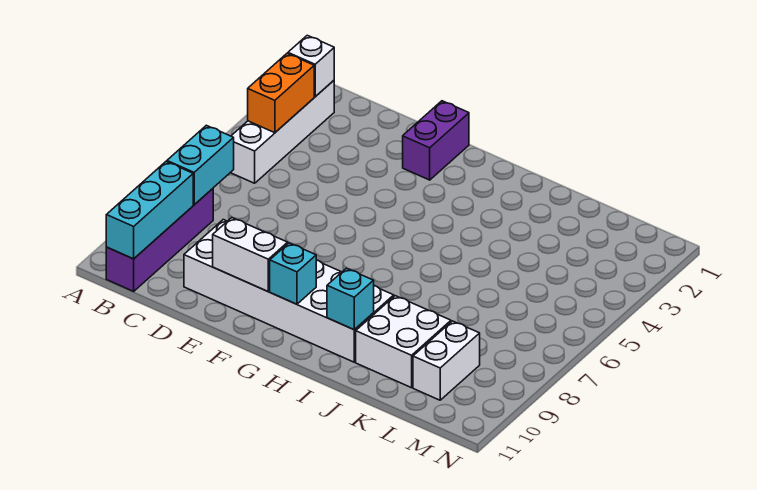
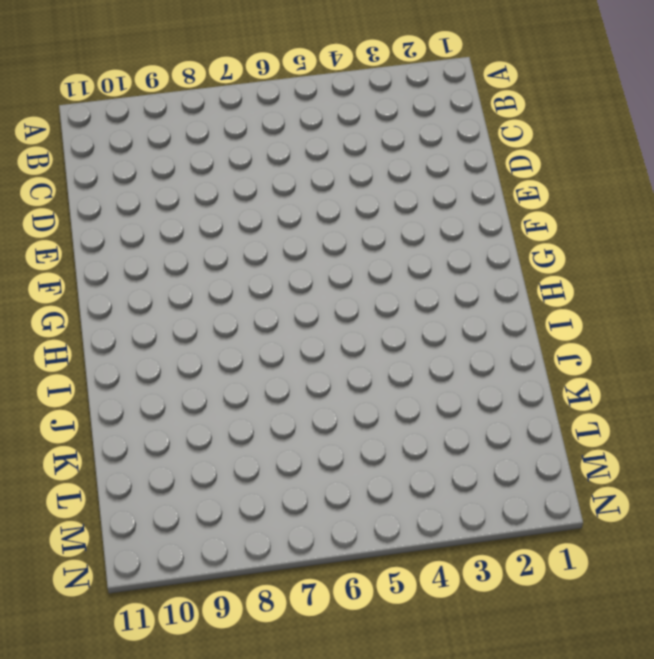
none -> white brick B2:B5 level 1
none -> purple brick B8:B11 level 1
none -> white brick D9:I10 level 1

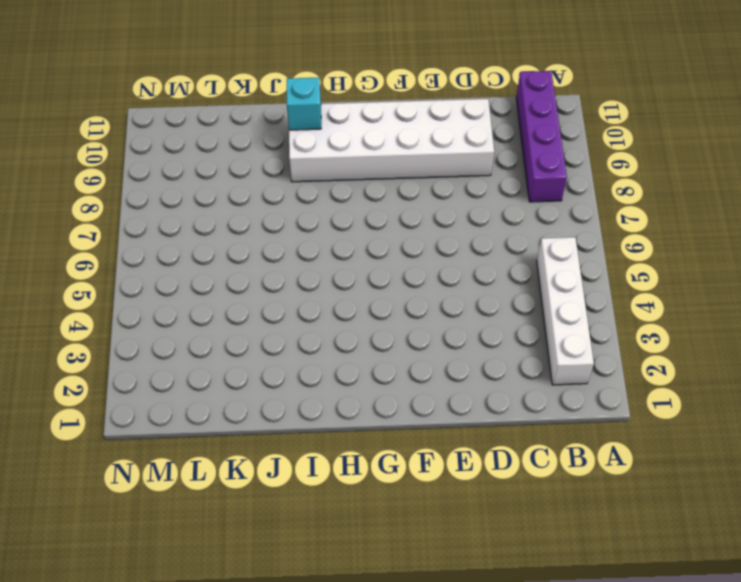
none -> purple brick F1:F2 level 1
none -> white brick J9:K10 level 1
none -> white brick L9:L10 level 1

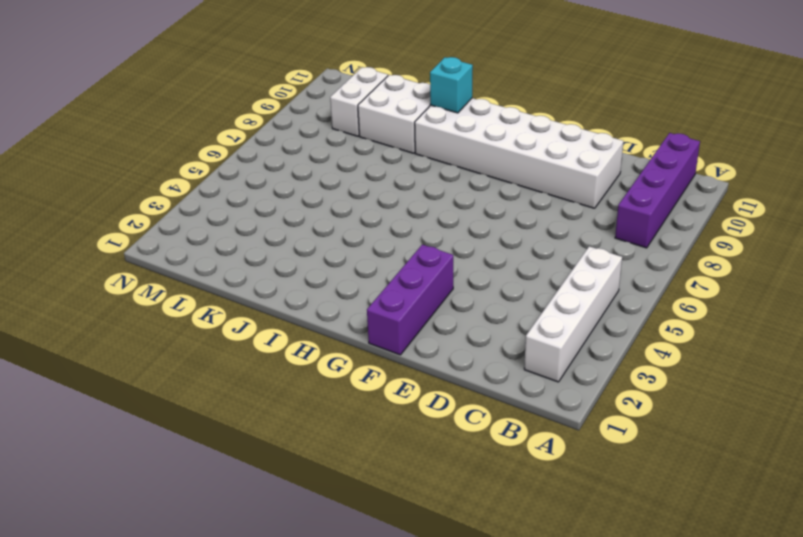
purple brick F1:F3 level 1 -> purple brick F1:F2 level 1
none -> white brick B2 level 2
none -> orange brick B3:B4 level 2
none -> cyan brick B7:B8 level 2

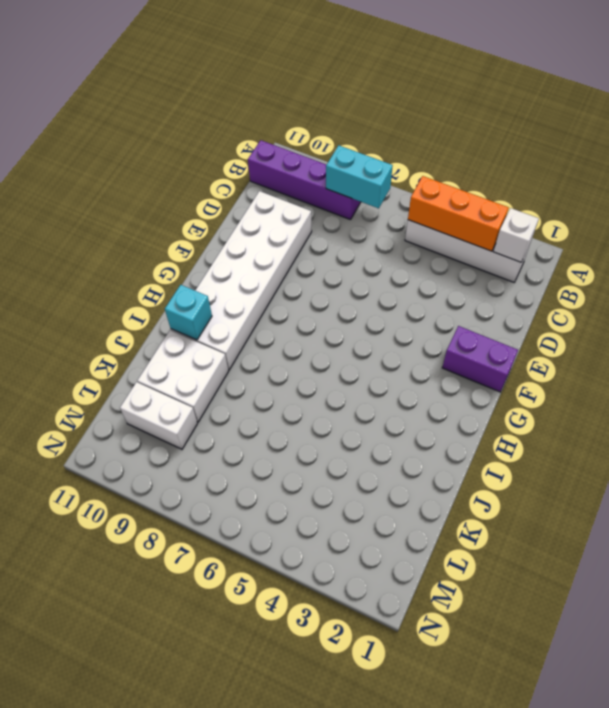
orange brick B3:B5 level 2 -> orange brick B3:B4 level 2
none -> cyan brick B9:B11 level 2
none -> white brick E10:F10 level 2
none -> cyan brick G10 level 2

